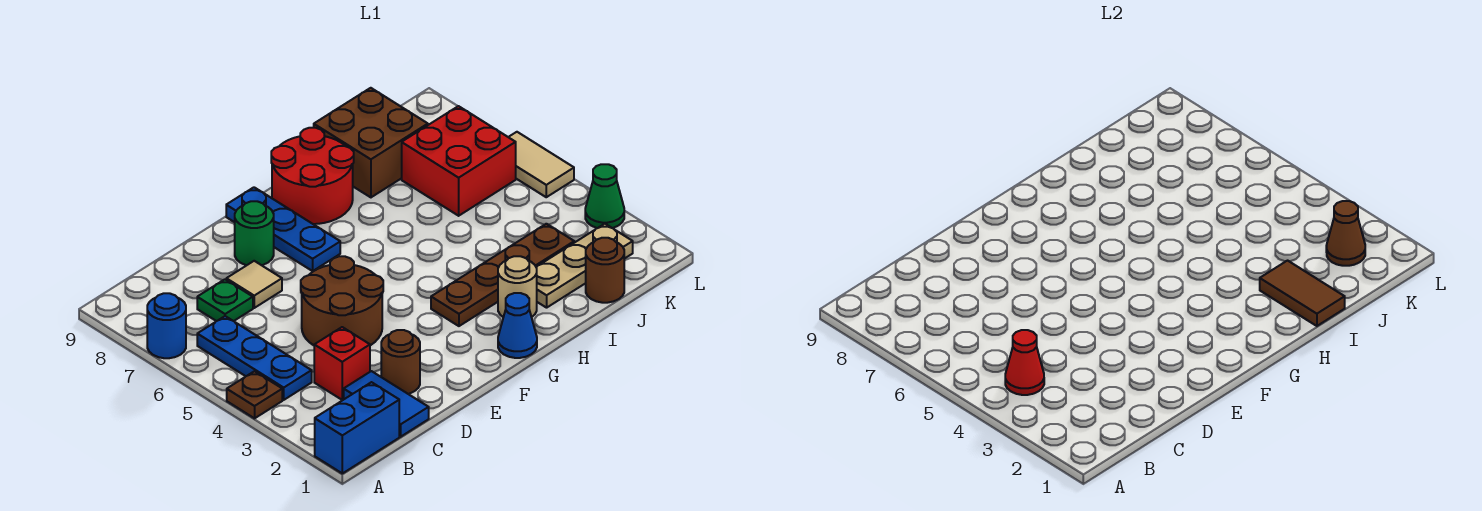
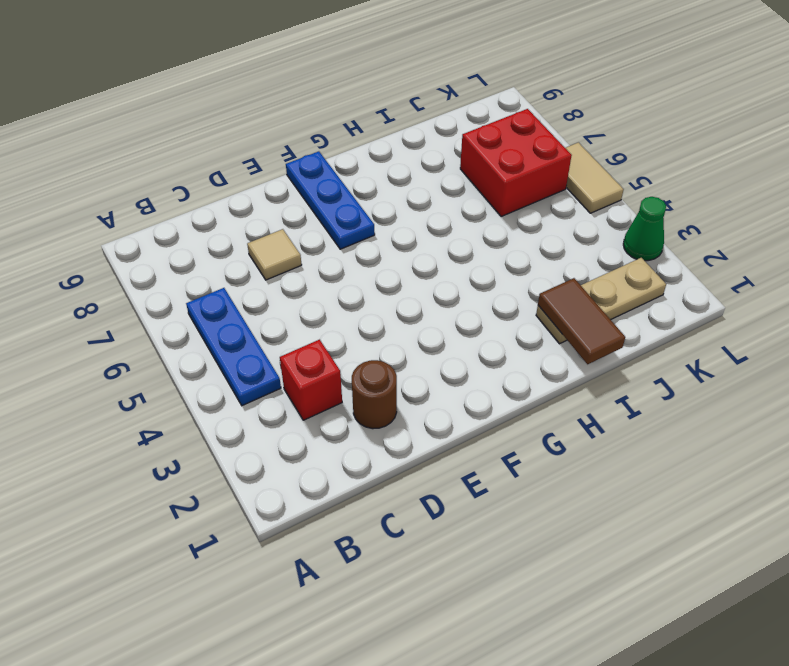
none -> blue brick A1:B1 level 1
none -> brown plate A4 level 1
none -> blue round brick A7 level 1

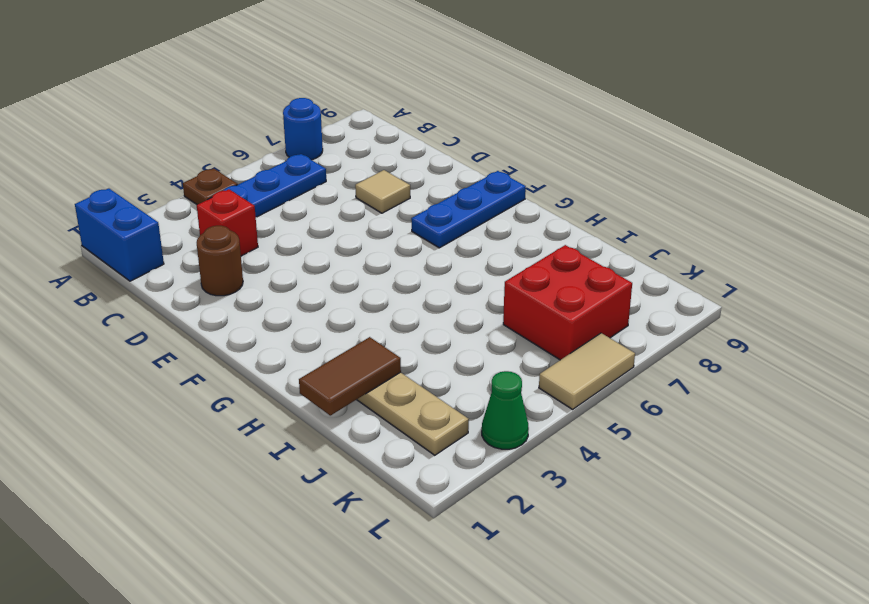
none -> blue tile C1:C2 level 1
none -> green plate C7 level 1
none -> brown round brick D4:E5 level 1

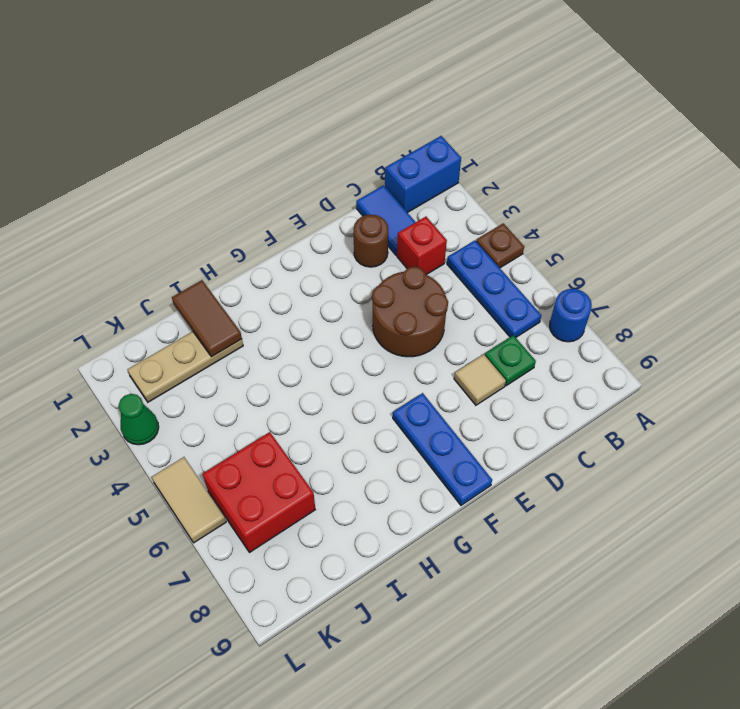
none -> green round brick E8 level 1
none -> blue cone G1 level 1
none -> brown plate G3:J3 level 1

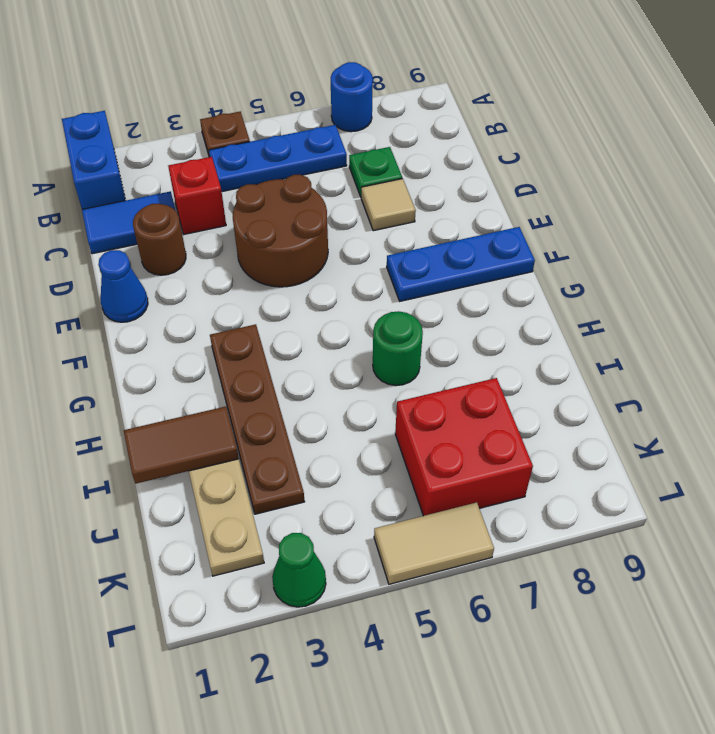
blue cone E1 level 1 -> blue cone G1 level 1
green round brick H6 level 1 -> green round brick E8 level 1
none -> red round brick G8:H9 level 1
none -> tan round brick H2 level 1
none -> brown brick I8:J9 level 1

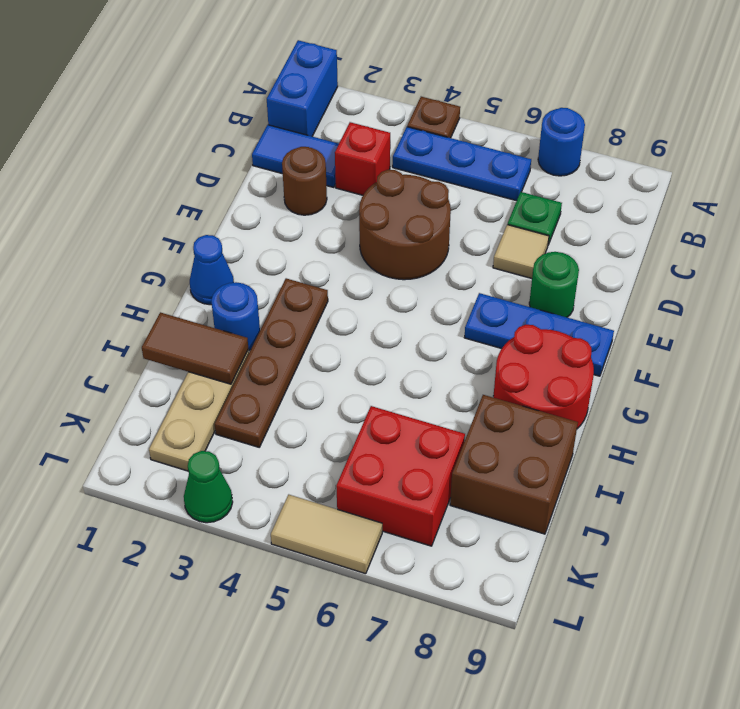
blue round brick H2 level 1 -> tan round brick H2 level 1
none -> brown round brick J1 level 1
none -> red cone B4 level 2
none -> brown cone K2 level 2

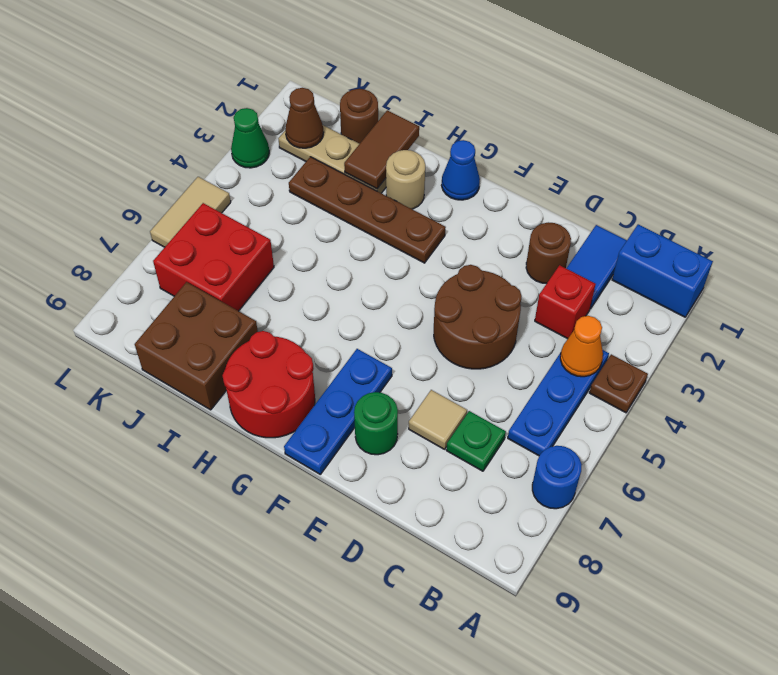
orange cone B4 level 2 -> red cone B4 level 2

